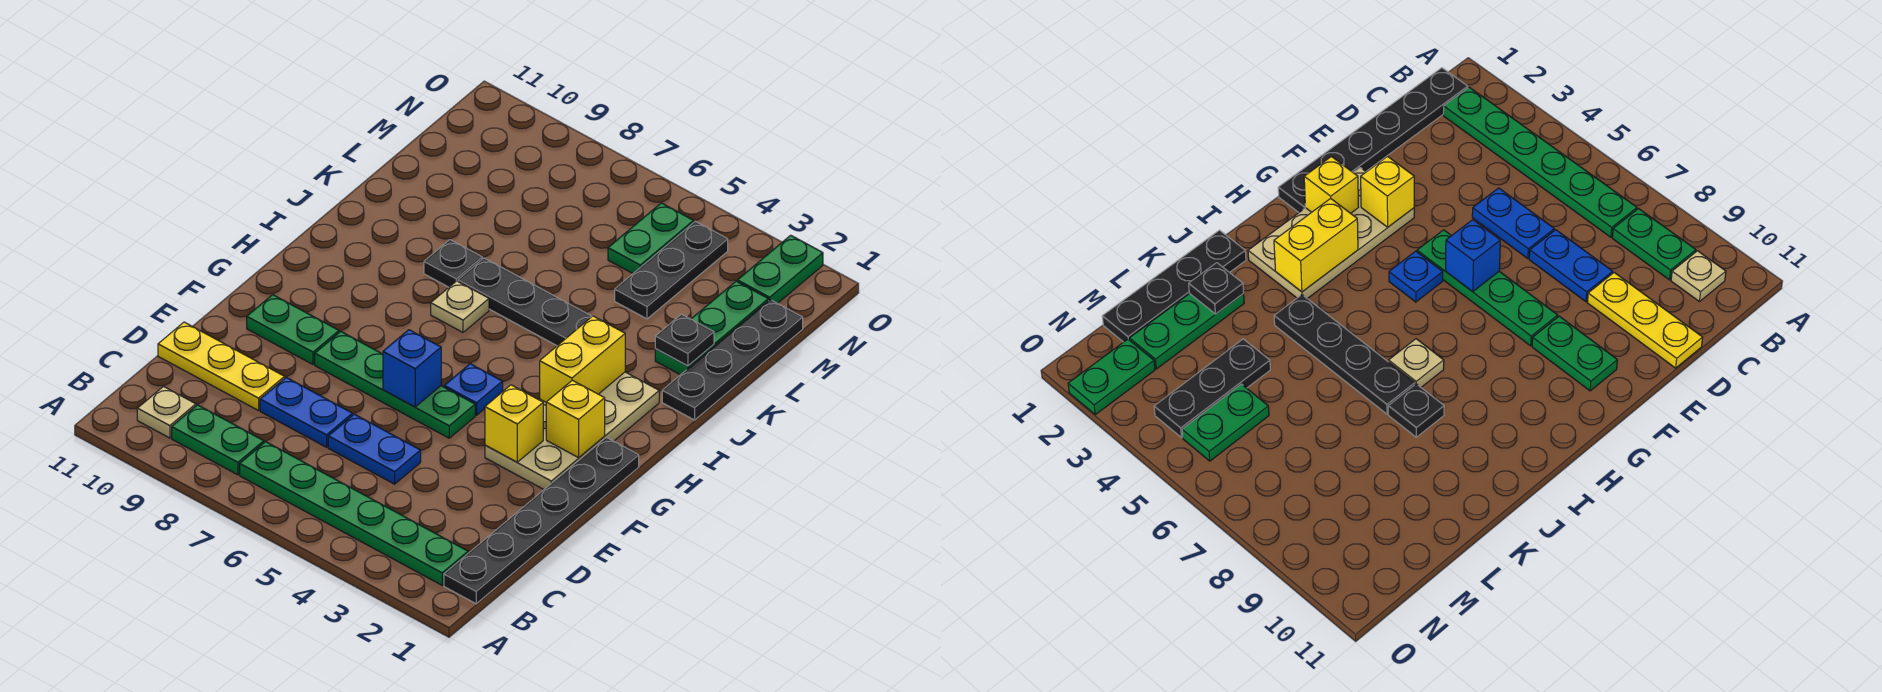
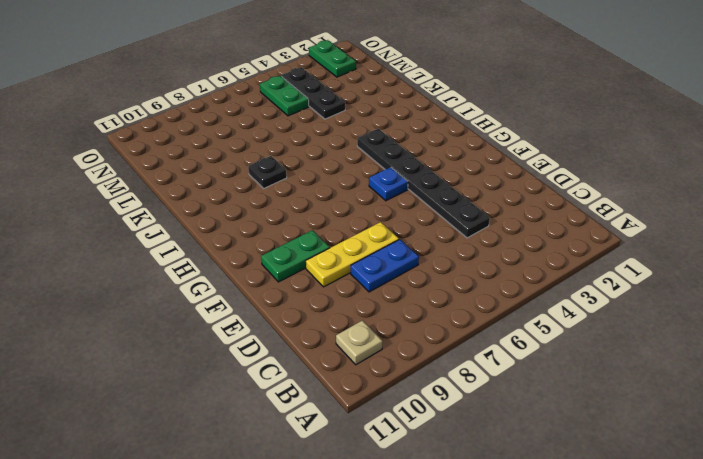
black plate D4:I4 level 1 -> black plate B1:G1 level 1
yellow plate E7:E9 level 1 -> yellow plate D9:D11 level 1
none -> green plate B2:B7 level 1
none -> green plate B8:B9 level 1
none -> blue plate D5:D6 level 1

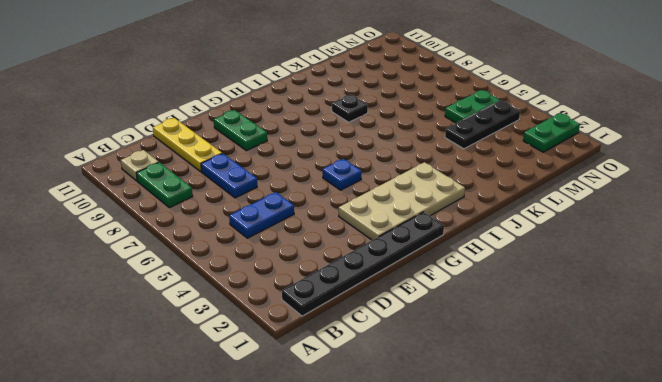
blue plate C5:D5 level 1 -> blue plate D5:D6 level 1
none -> green plate B2:B7 level 1
none -> green plate F5:F8 level 1
none -> tan plate I7 level 1

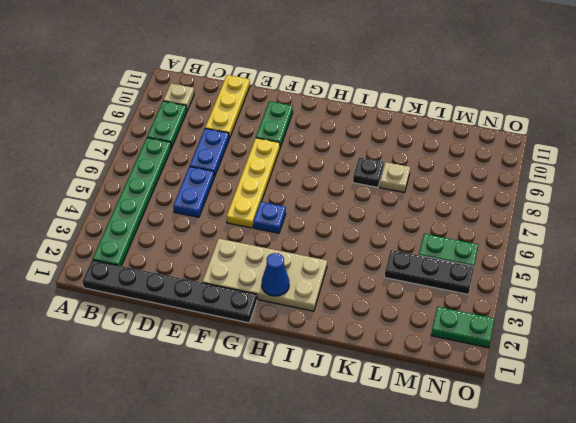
yellow plate F5:F8 level 1 -> green plate F5:F8 level 1
blue cone H2 level 2 -> none
tan plate K8 level 1 -> tan plate I7 level 1
none -> black plate J1:M1 level 1
none -> black plate J4:J7 level 1
none -> green plate K2:M2 level 1

